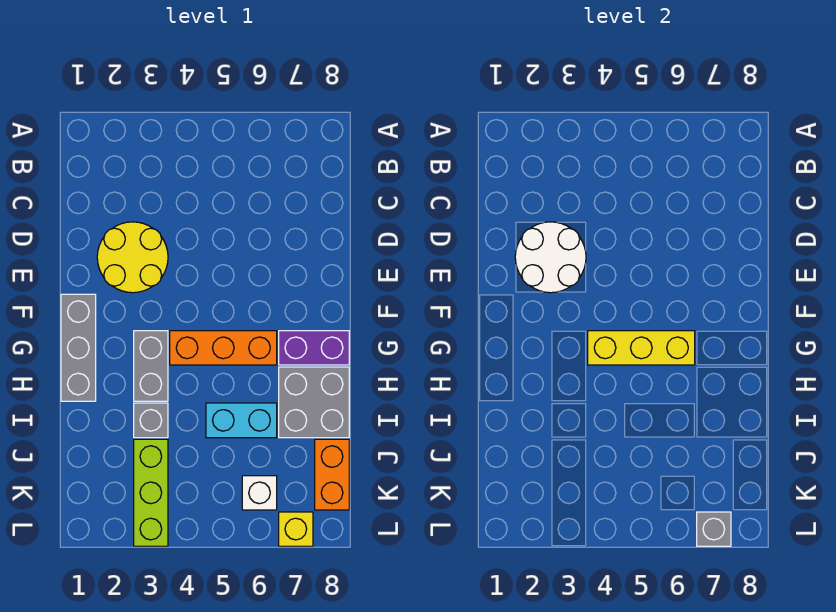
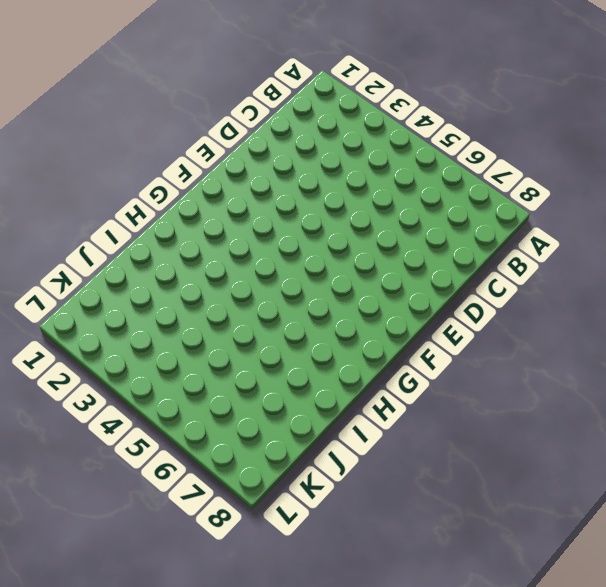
none -> yellow round brick D2:E3 level 1
none -> grey brick F1:H1 level 1
none -> grey brick G3:H3 level 1

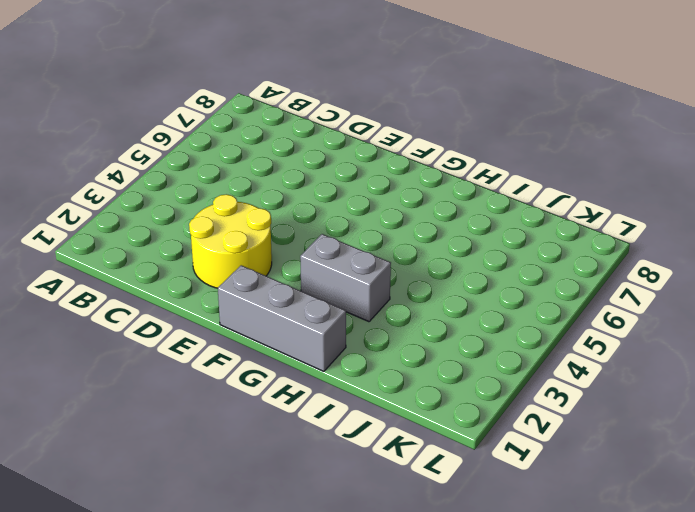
none -> orange brick G4:G6 level 1
none -> purple brick G7:G8 level 1
none -> grey brick H7:I8 level 1

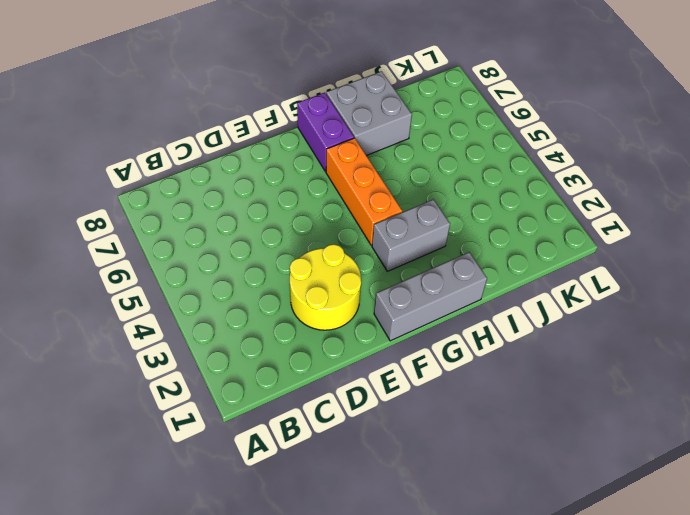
none -> grey brick I3 level 1
none -> cyan brick I5:I6 level 1
none -> lime brick J3:L3 level 1

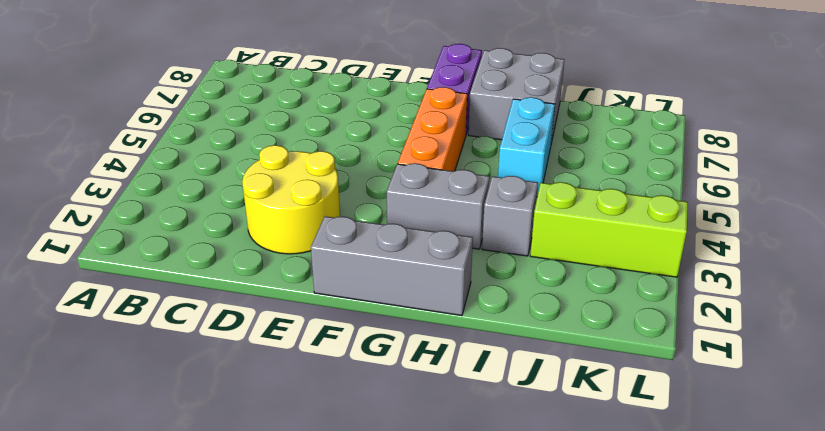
none -> orange brick J8:K8 level 1
none -> white brick K6 level 1
none -> yellow brick L7 level 1

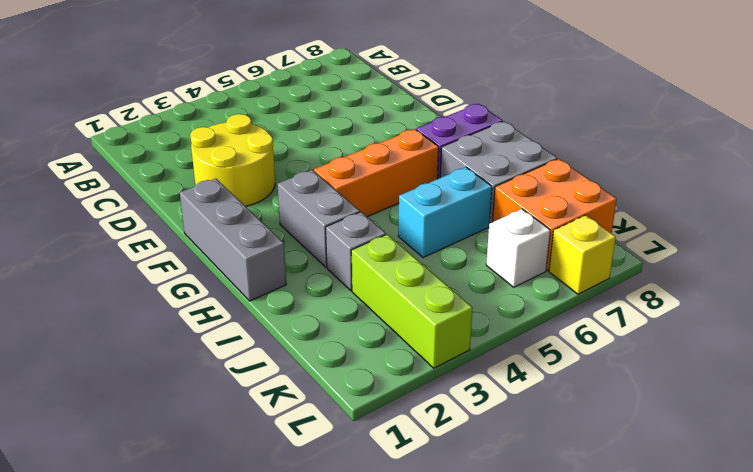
orange brick J7:K8 level 1 -> orange brick J8:K8 level 1
none -> white round brick D2:E3 level 2
none -> yellow brick G4:G6 level 2
none -> grey brick L7 level 2

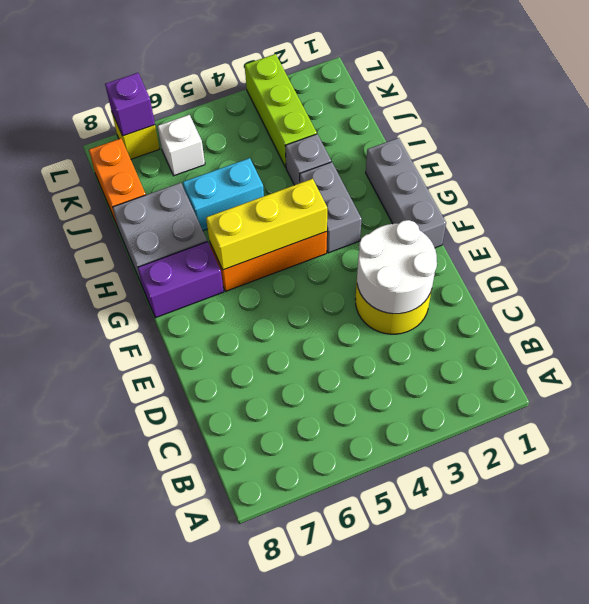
purple brick L7 level 2 -> grey brick L7 level 2

